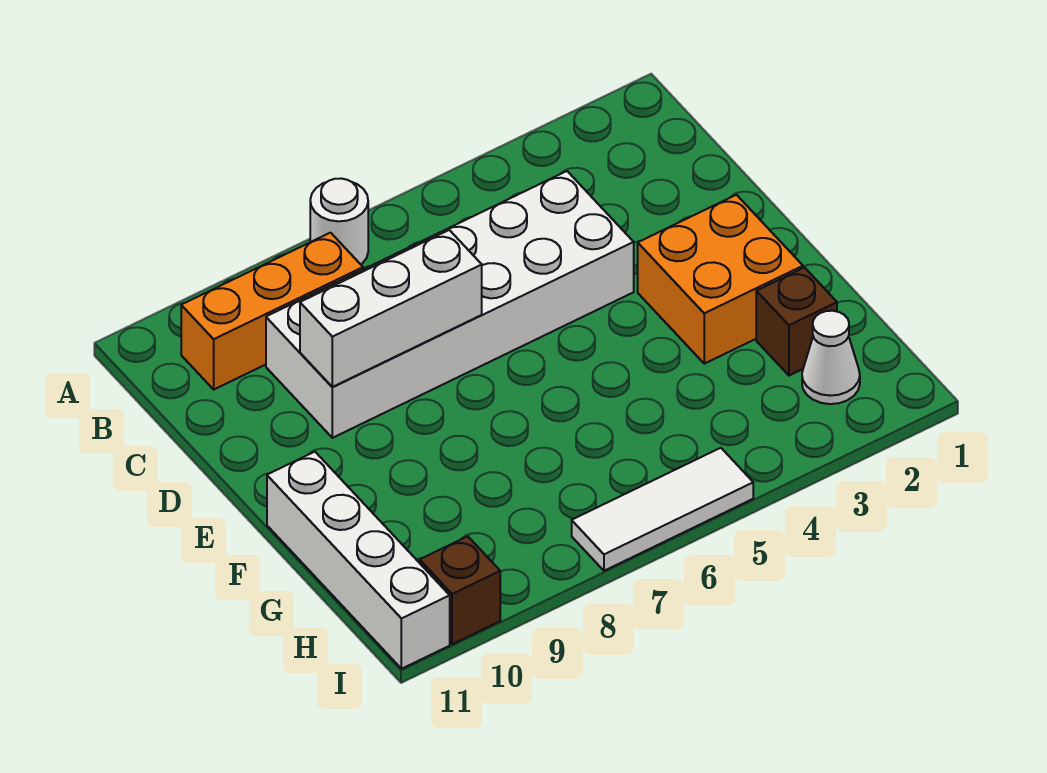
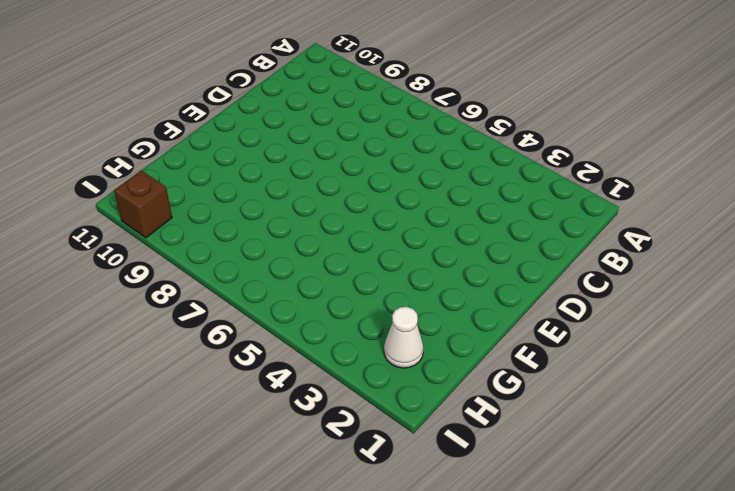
none -> white round brick A7 level 1
none -> orange brick B8:B10 level 1

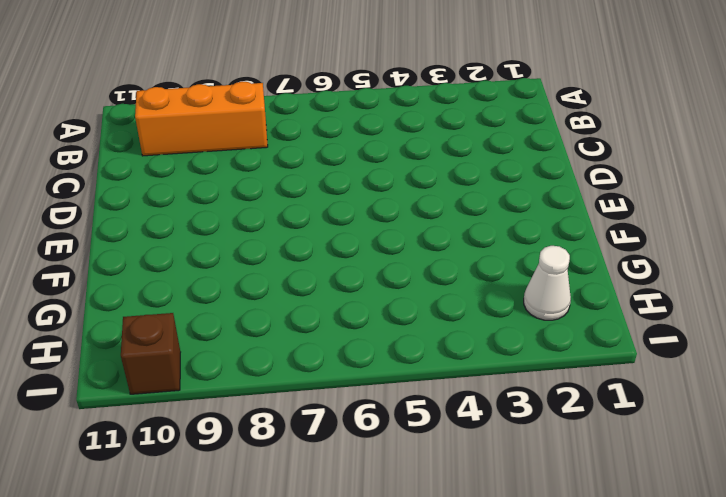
none -> white round brick A7 level 1
none -> white brick C4:D9 level 1

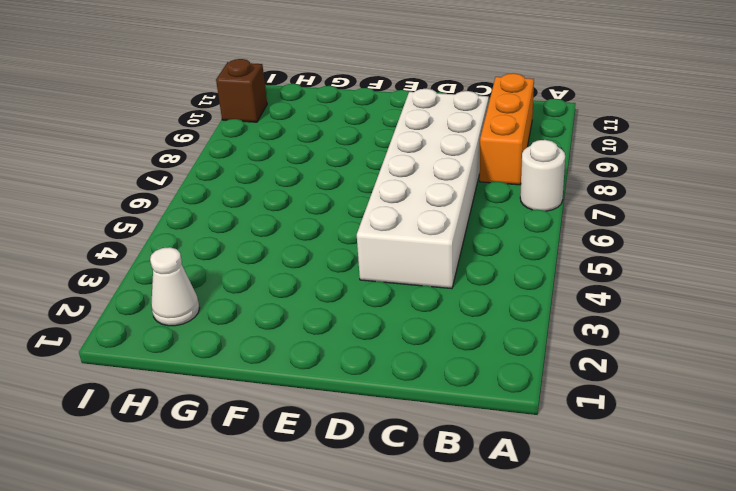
none -> orange brick E2:F3 level 1
none -> white brick F11:I11 level 1

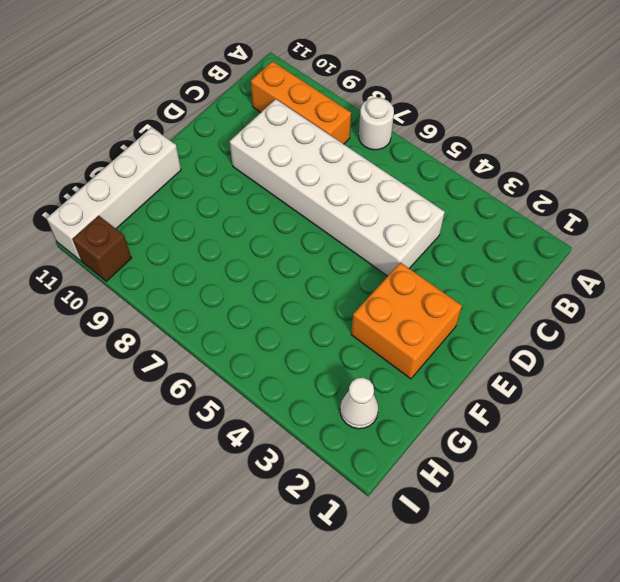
none -> brown brick G2 level 1
none -> white tile I5:I7 level 1

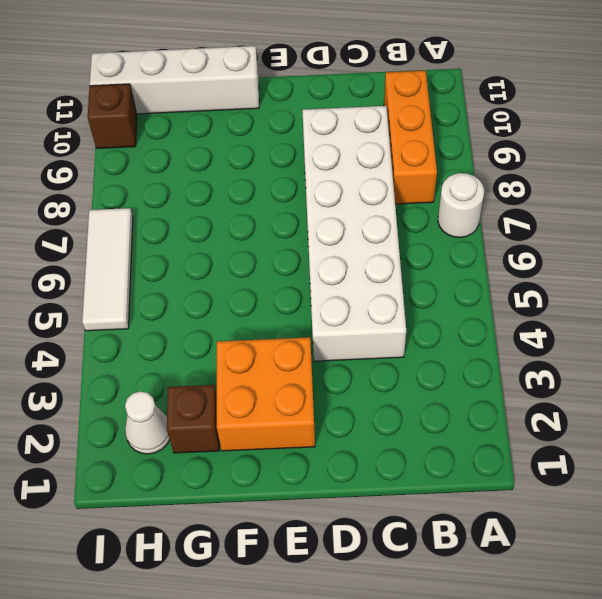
none -> white brick D7:D9 level 2

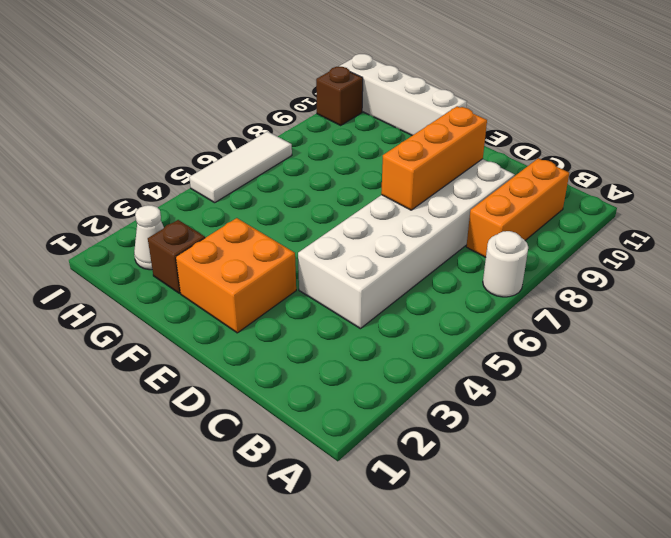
orange brick D7:D9 level 2 -> white brick D7:D9 level 2

